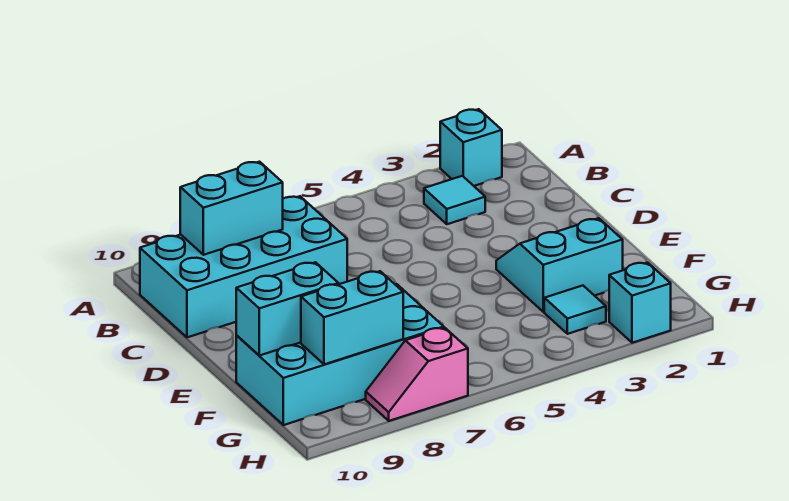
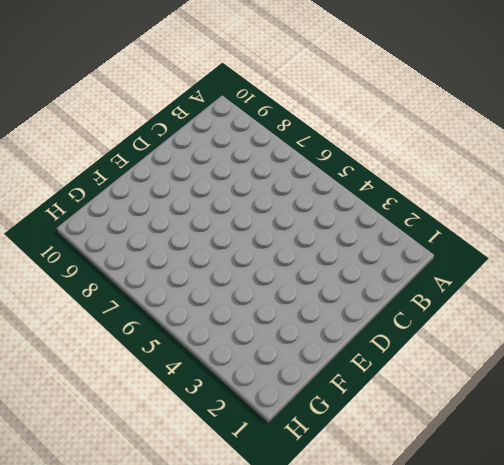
none -> cyan brick A2 level 1
none -> cyan tile B3 level 1

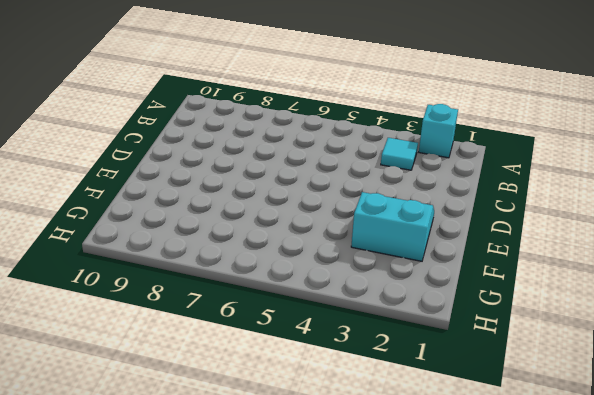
none -> cyan brick B7:C10 level 1
none -> cyan brick F7:G10 level 1

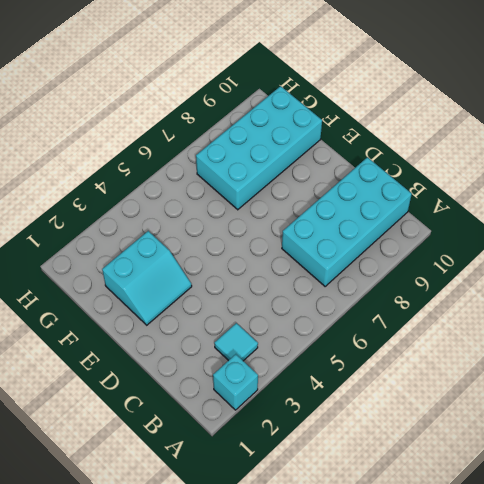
none -> cyan tile G3 level 1
none -> cyan brick H2 level 1

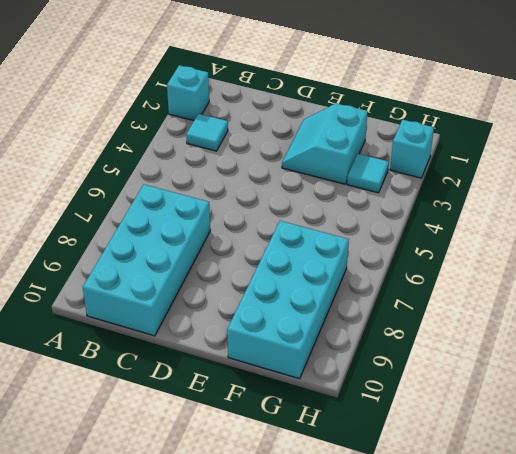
none -> pink slope H7:H8 level 1 top 7
none -> cyan brick B8:B9 level 2

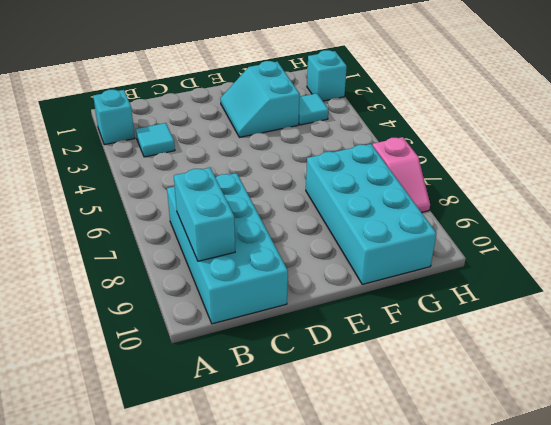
none -> cyan brick F9:F10 level 2
none -> cyan brick G8:G9 level 2

